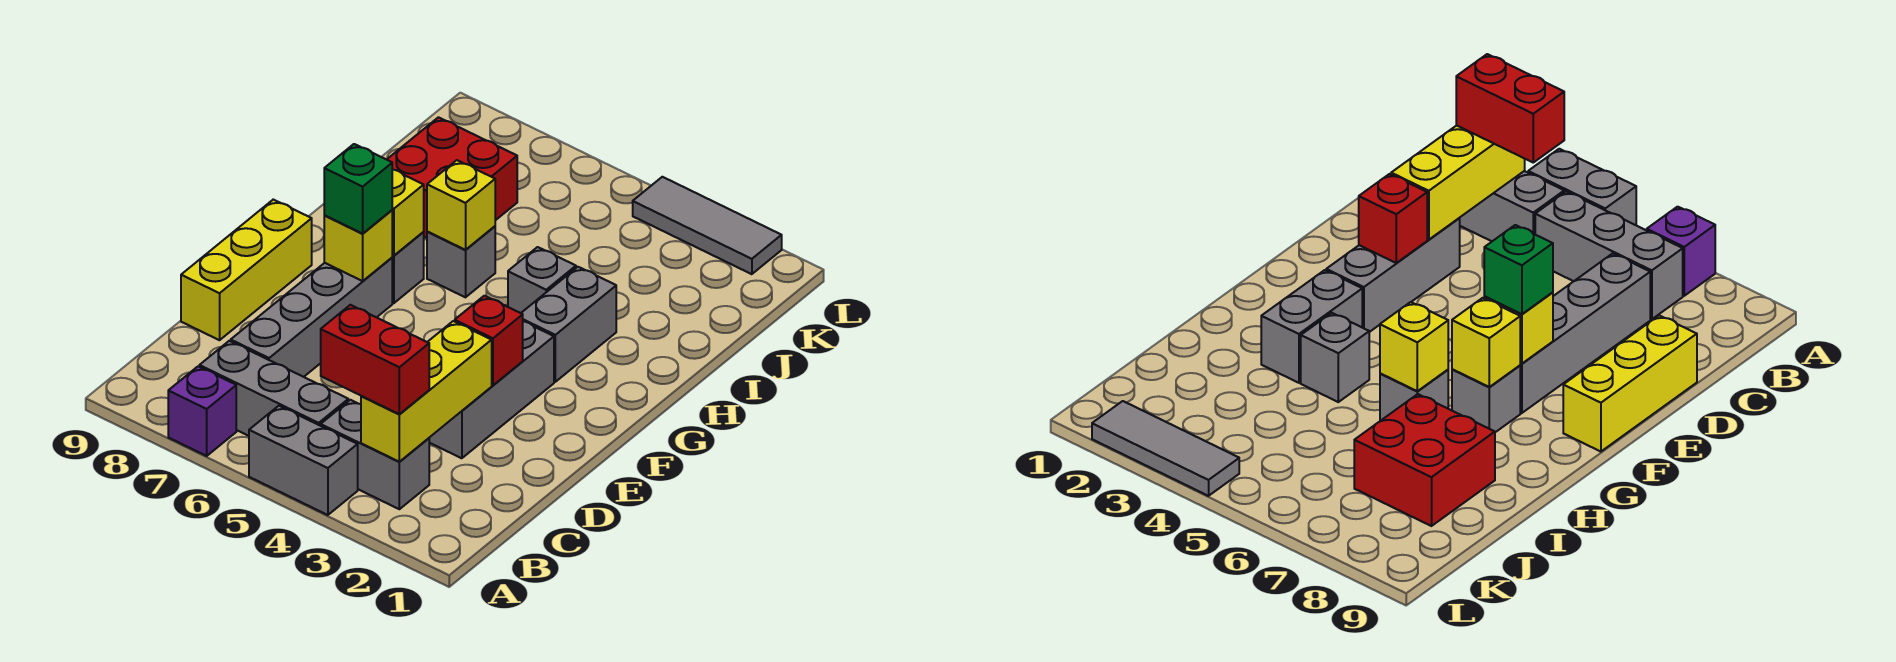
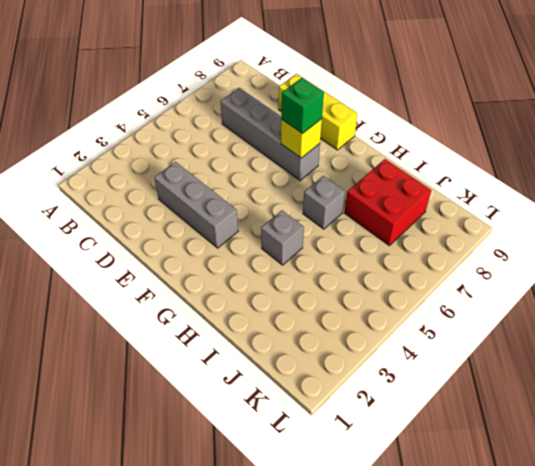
none -> grey brick A4:A5 level 1
none -> purple brick A7 level 1
none -> grey brick B3:B4 level 1

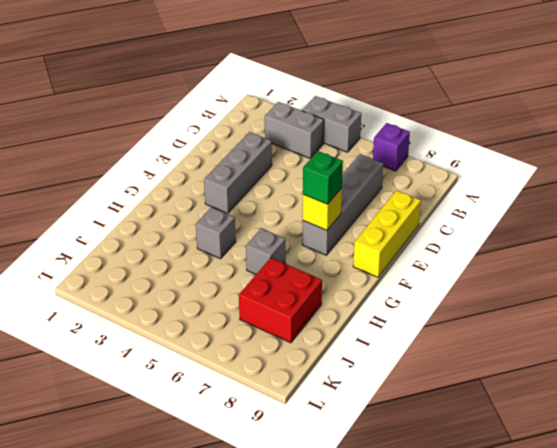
none -> grey brick B5:B7 level 1
none -> grey brick G3:H3 level 1
none -> grey brick G7 level 1

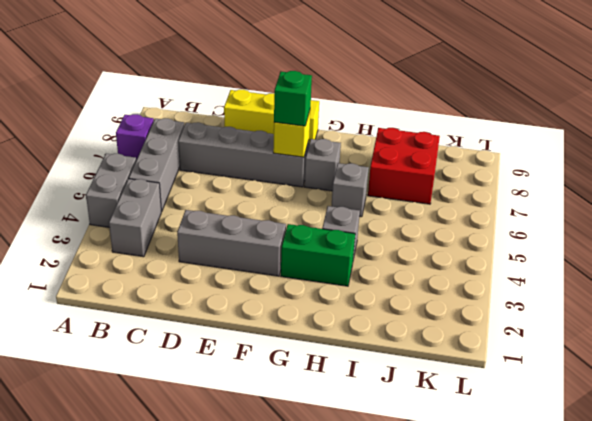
green brick G3:H3 level 1 -> grey brick G3:H3 level 1
none -> grey tile L2:L4 level 1
none -> yellow brick B3:D3 level 2
none -> red brick E3 level 2

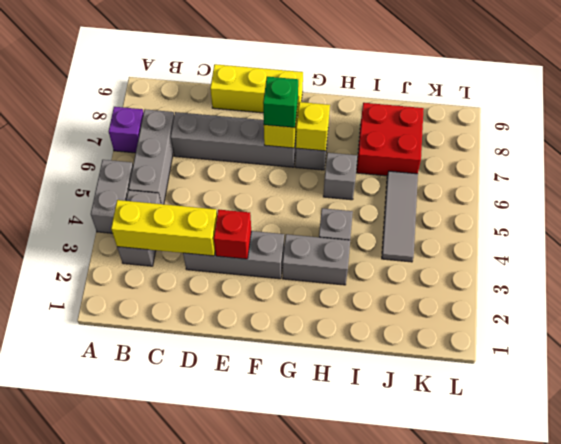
grey tile J4:J6 level 1 -> grey tile L2:L4 level 1
none -> yellow brick H6 level 2
none -> red brick B3:B4 level 3

